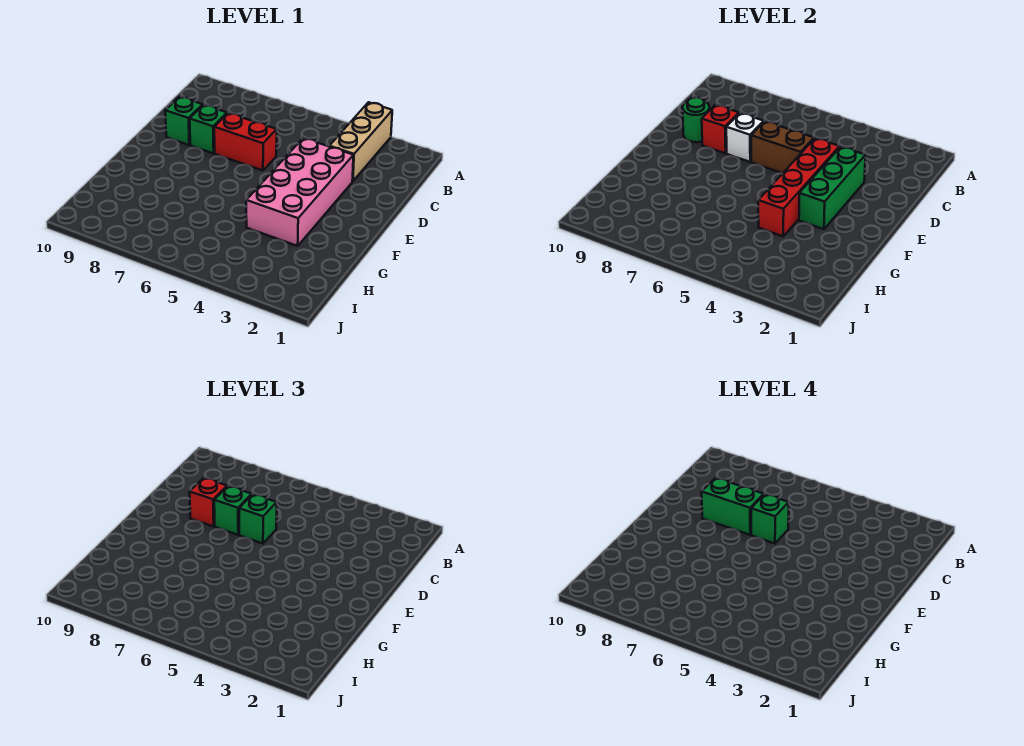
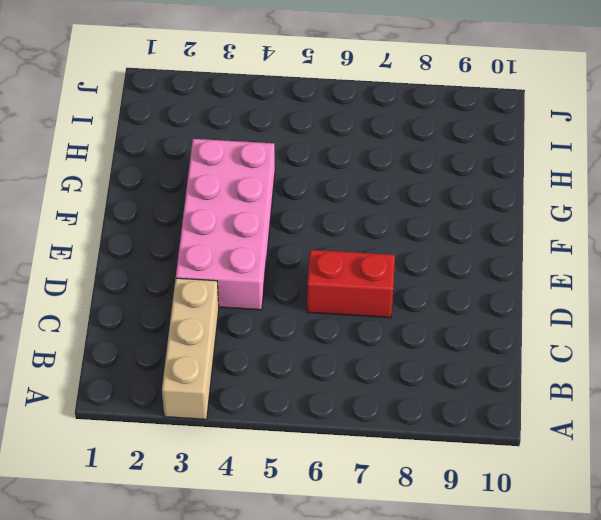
none -> green brick D8 level 1
none -> green brick D9 level 1
none -> green brick D3:F3 level 2

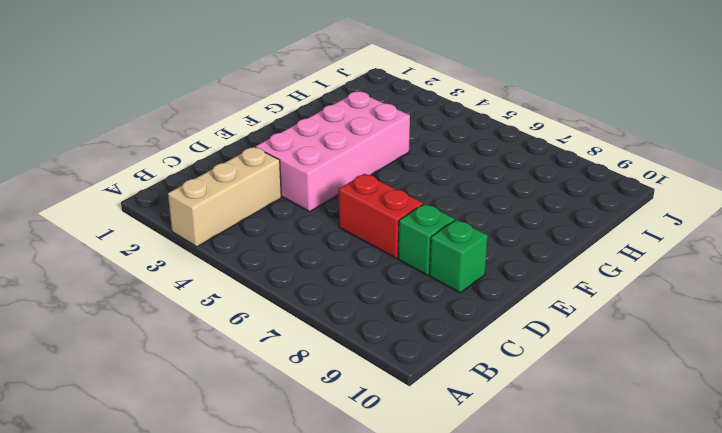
none -> green brick D3:F3 level 2
none -> red brick D4:G4 level 2
none -> brown brick D5:D6 level 2

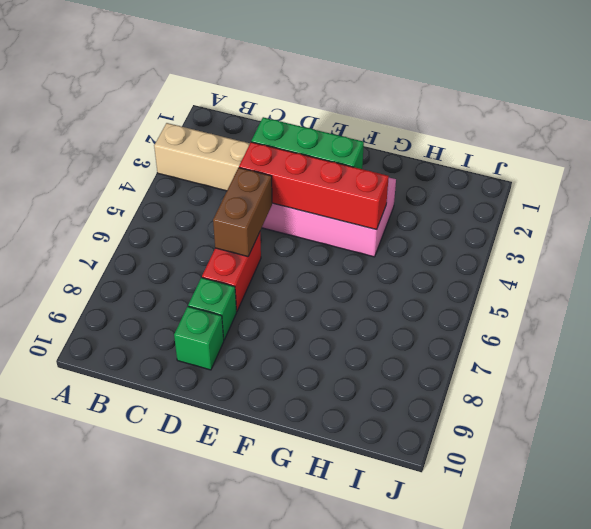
none -> white brick D7 level 2
none -> red brick D8 level 2
none -> green round brick D9 level 2

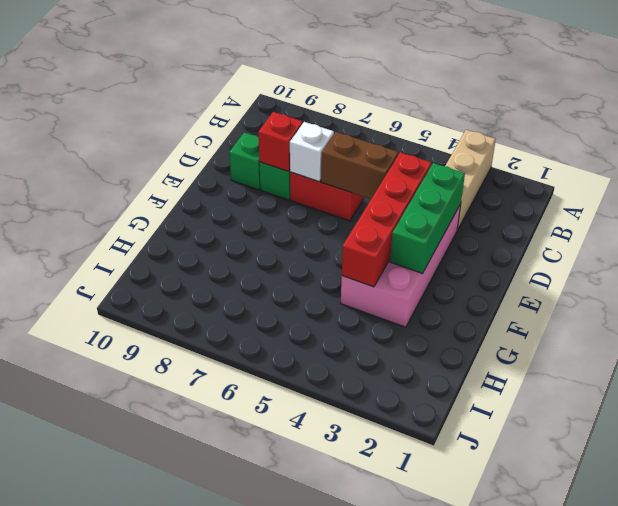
none -> green round brick D9 level 2
none -> green brick D6 level 3
none -> green brick D7 level 3

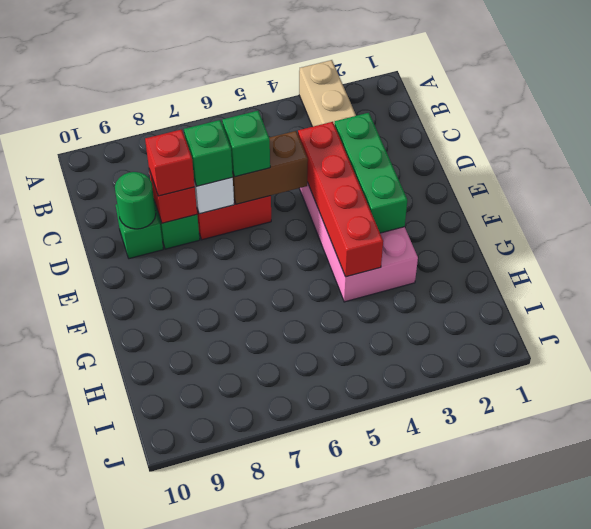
none -> green brick D6 level 4
none -> green brick D7:D8 level 4

